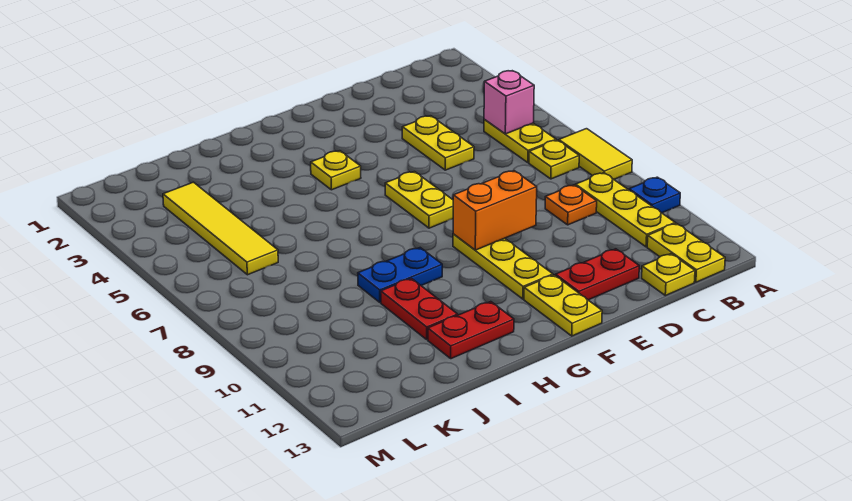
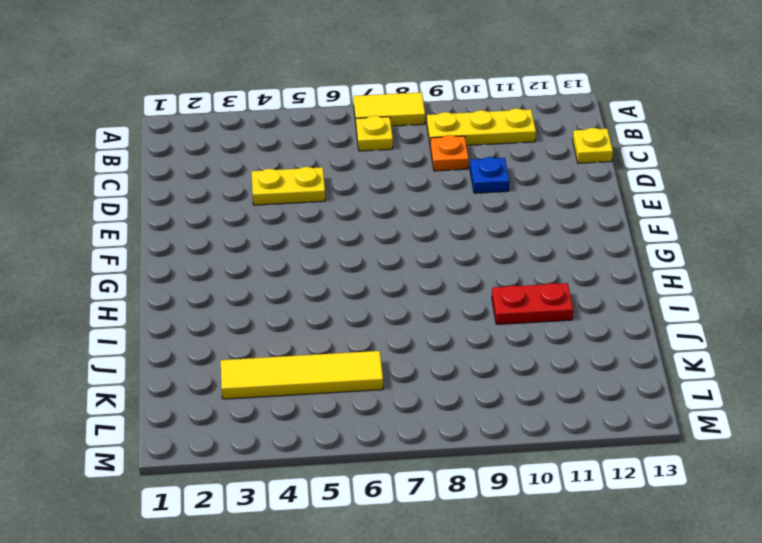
blue plate D10 level 1 -> blue plate A10 level 1
none -> yellow plate B5:B6 level 1
none -> yellow plate B12:B13 level 1
none -> red plate D12:E12 level 1

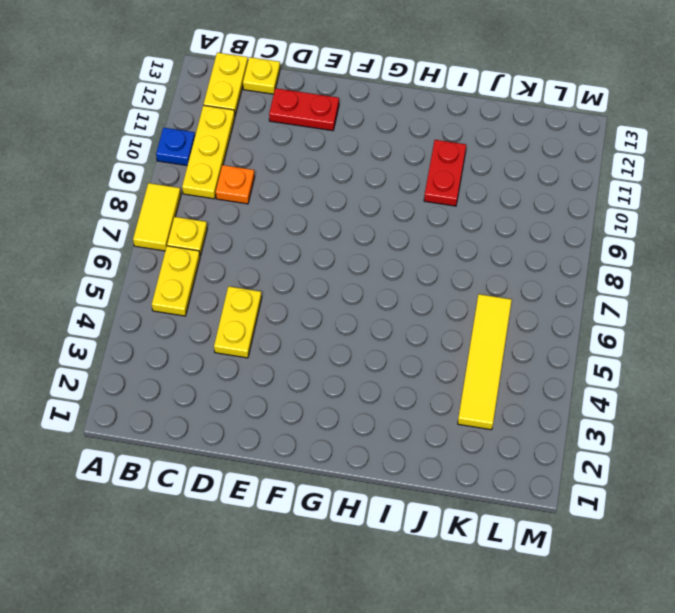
none -> yellow plate F6:F7 level 1
none -> yellow plate F9:F11 level 1
none -> yellow plate F12:F13 level 1

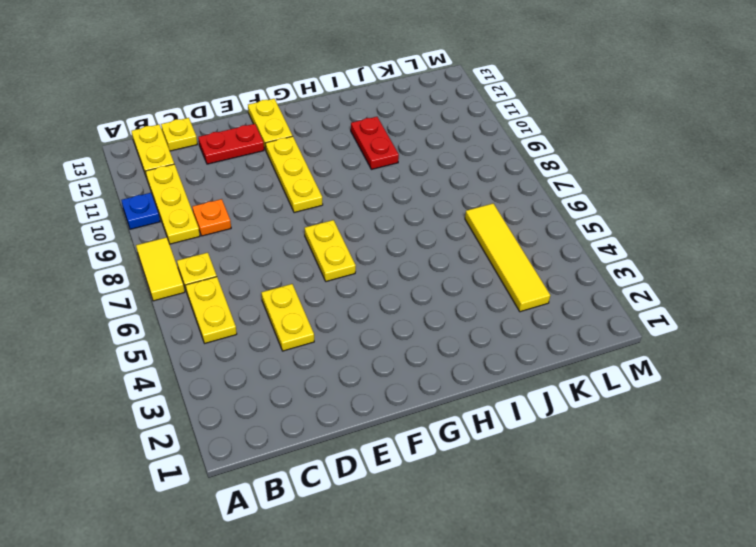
none -> yellow plate G4 level 1
none -> blue plate H9:I9 level 1
none -> red plate H12:I12 level 1

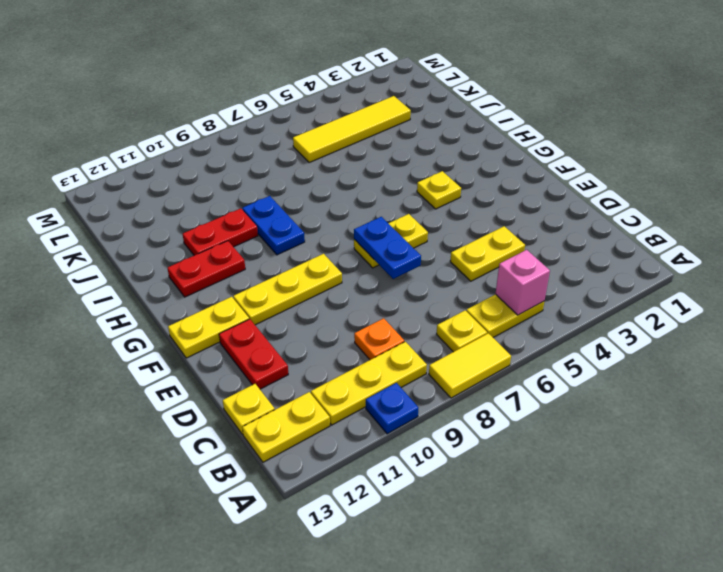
blue plate E7:F7 level 2 -> none
red plate H11:H12 level 1 -> red plate H12:I12 level 1
none -> orange brick E9:F9 level 2

